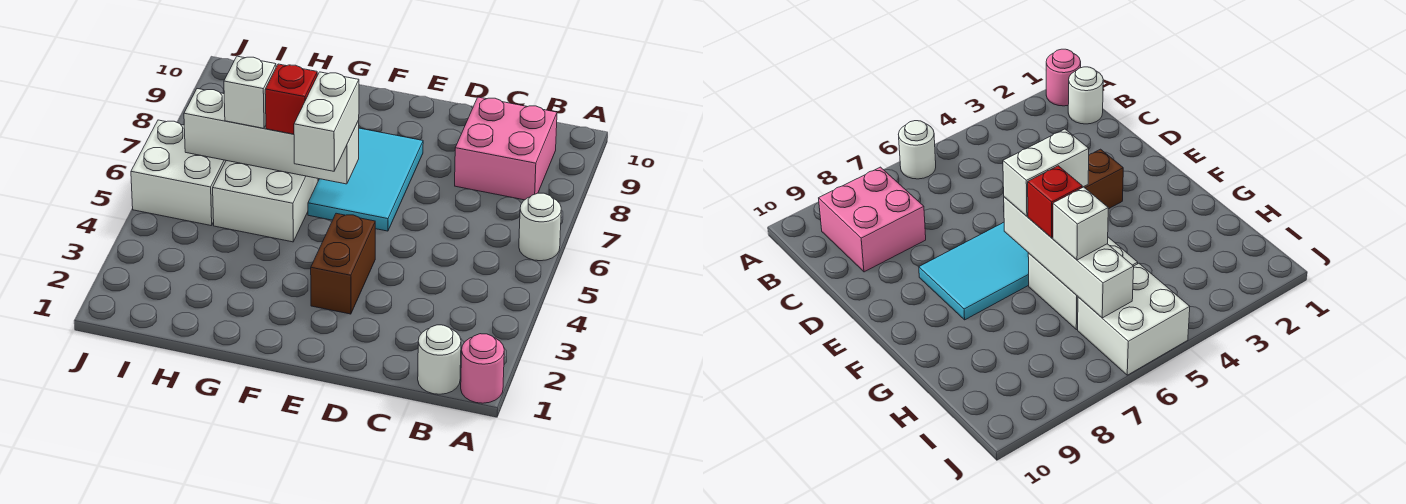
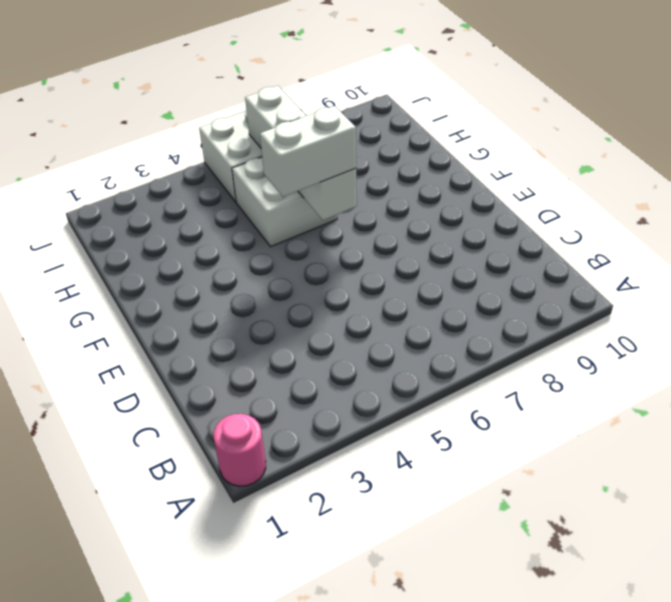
none -> white round brick A6 level 1
none -> white round brick B1 level 1
none -> pink brick B8:C9 level 1

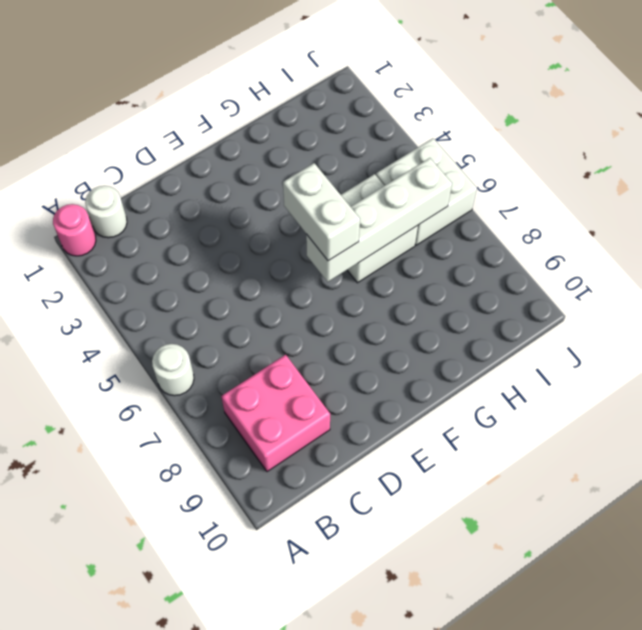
none -> brown brick E3:E4 level 1
none -> cyan tile E6:F8 level 1
none -> red brick G6 level 3

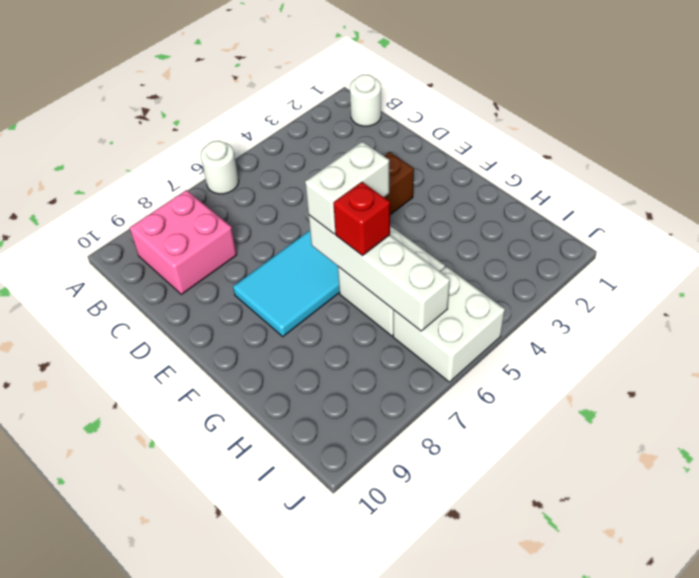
none -> pink round brick A1 level 1
none -> white brick H6 level 3

